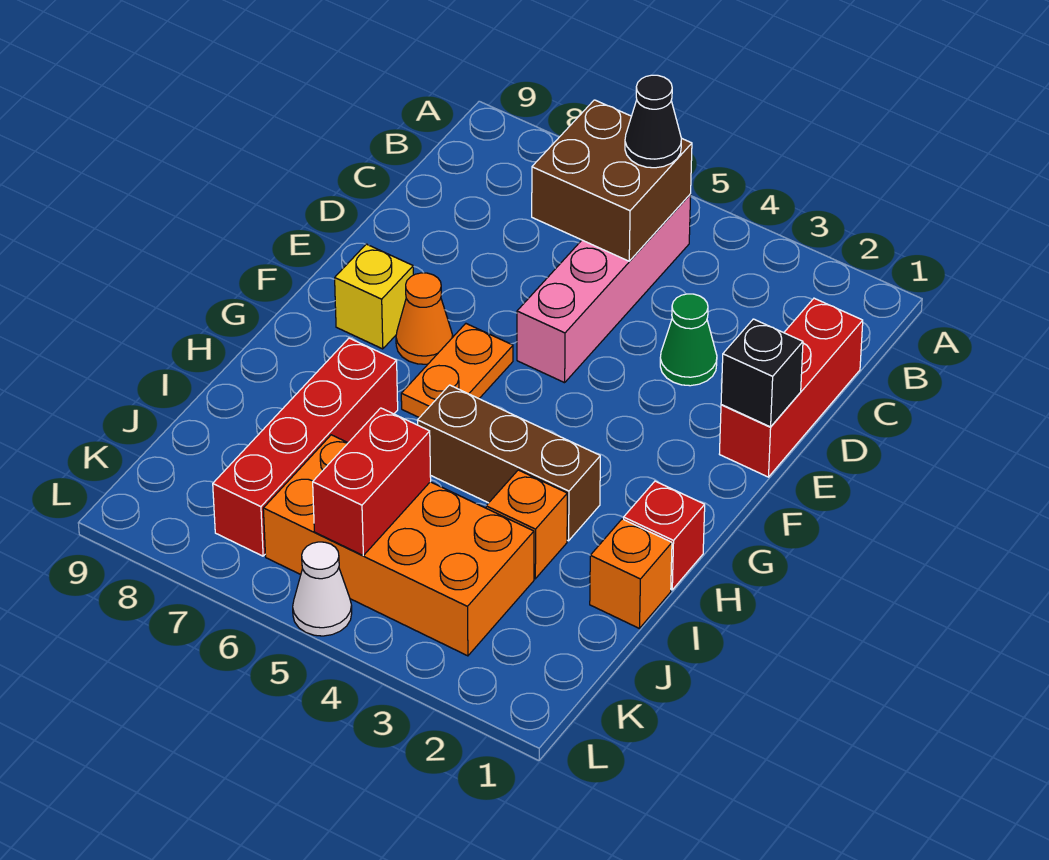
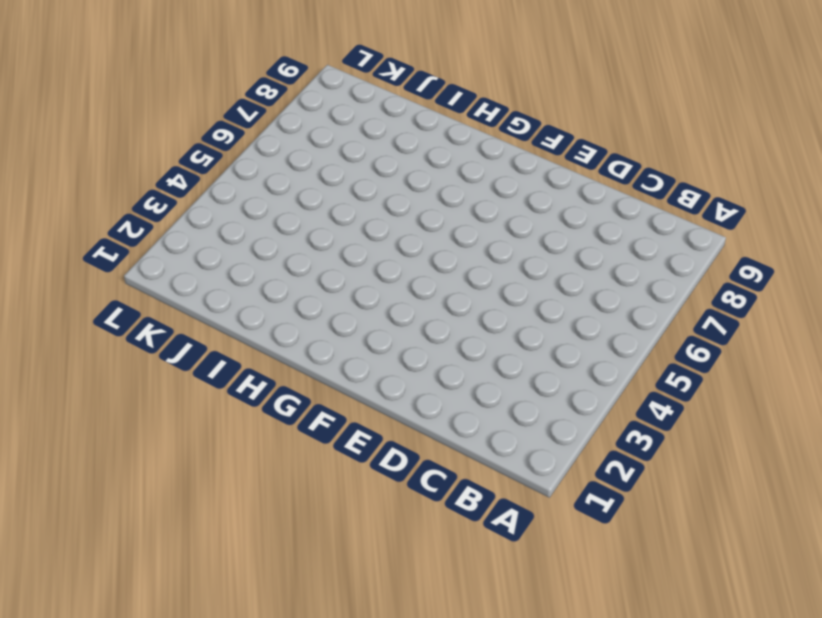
none -> pink brick B5:E5 level 1
none -> red brick C1:E1 level 1
none -> green cone D3 level 1

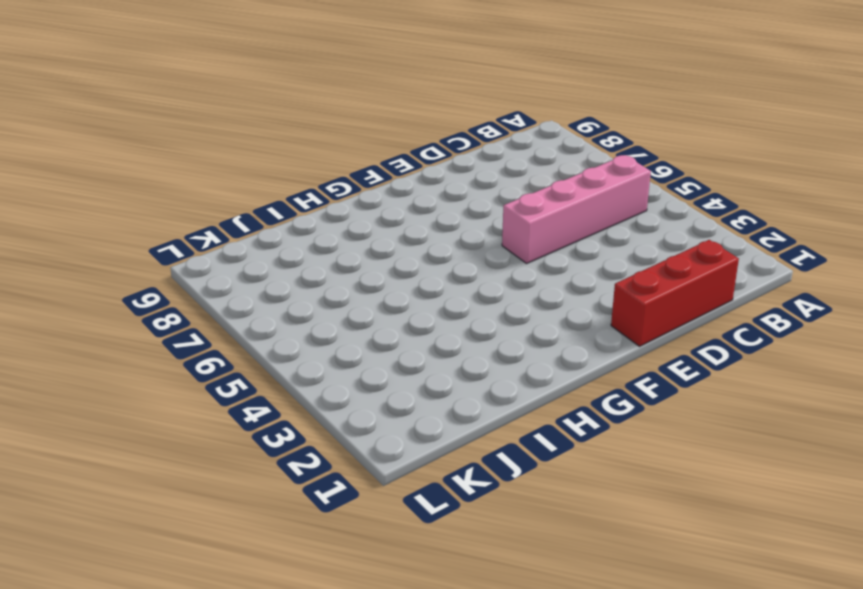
none -> green cone D3 level 1
none -> orange plate F6:G6 level 1
none -> orange cone F7 level 1

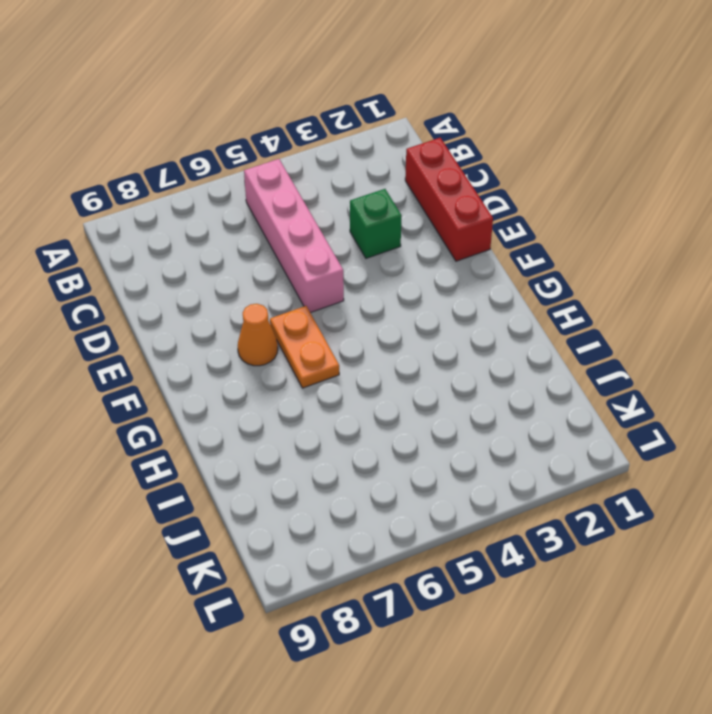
green brick D3 level 1 -> green cone D3 level 1
none -> yellow brick F8 level 1
none -> red brick H1 level 1
none -> brown brick H3:H5 level 1

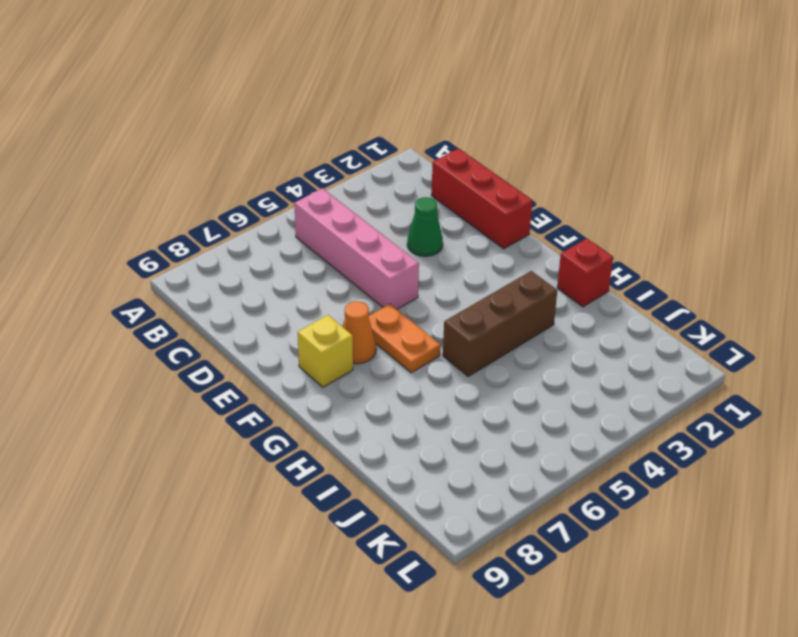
none -> red brick H7:K7 level 1
none -> orange brick I1 level 1
none -> orange brick I3 level 1

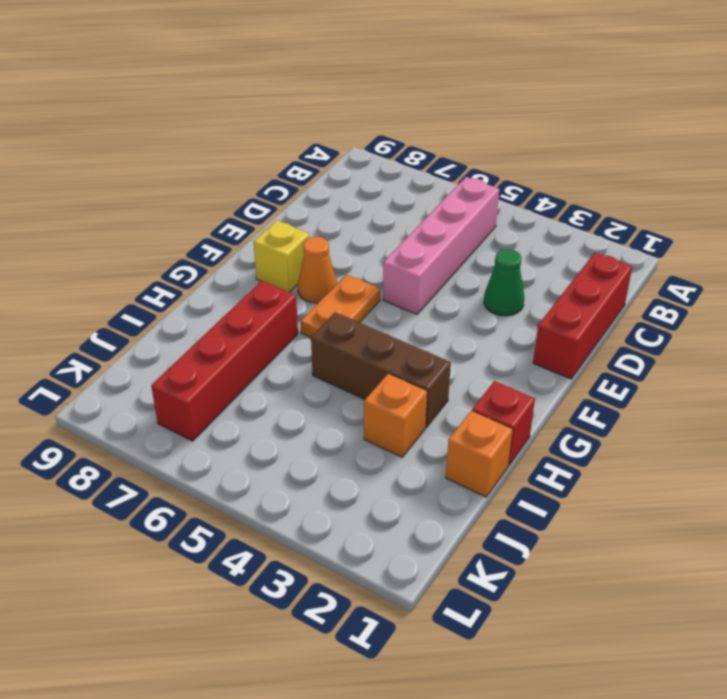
none -> orange brick J3:K6 level 1
none -> white cone L5 level 1
none -> brown brick B5:C6 level 2

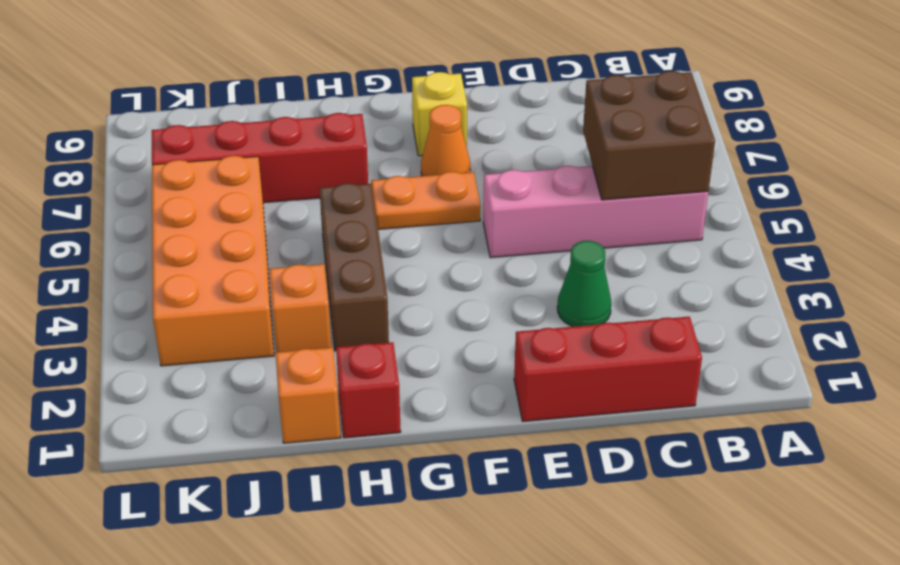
none -> white cone L5 level 1
none -> black brick E1 level 2
none -> red brick J5:K5 level 2

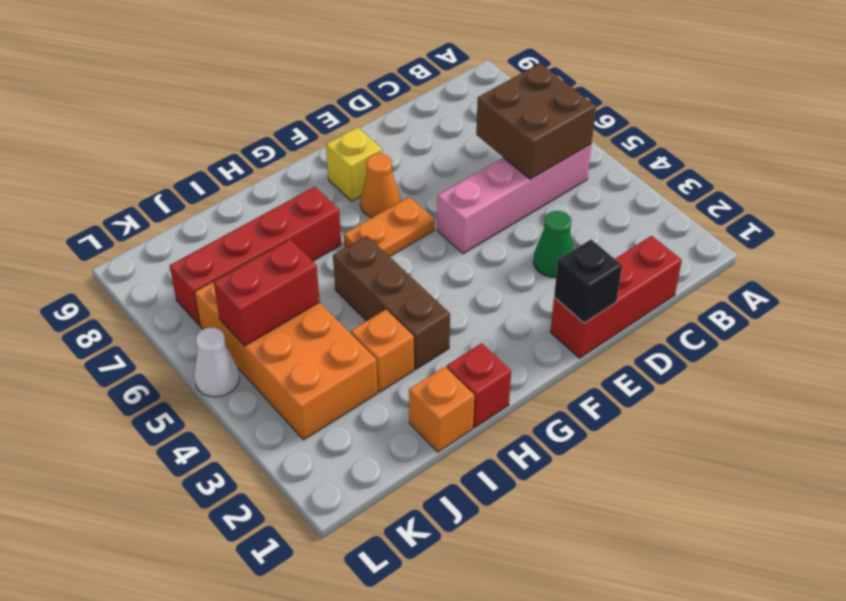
none -> black cone B5 level 3

